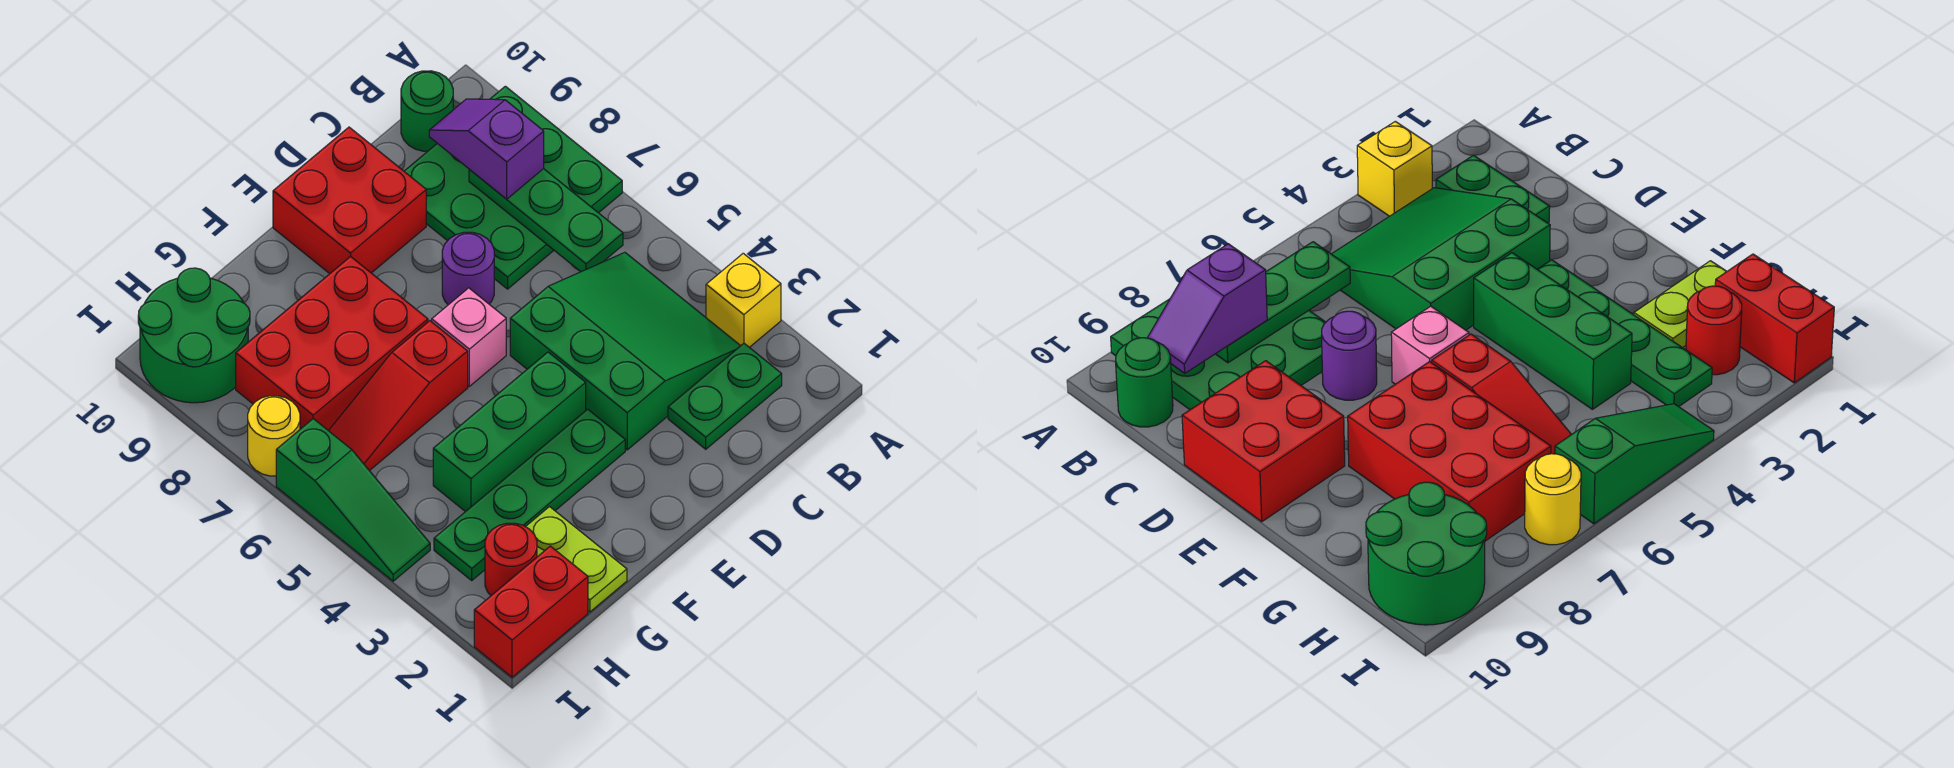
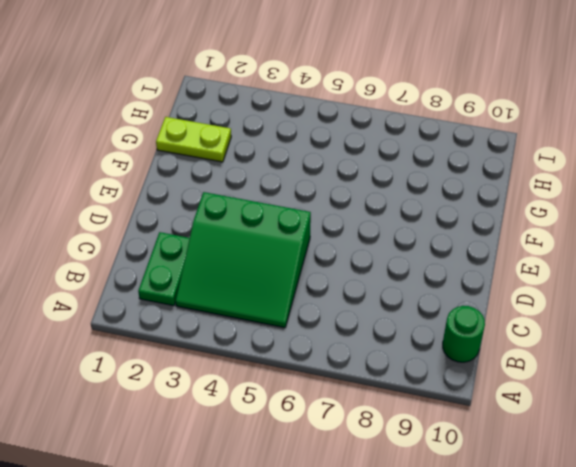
none -> yellow brick A3 level 1
none -> green plate A7:C9 level 1
none -> purple round brick D7 level 1

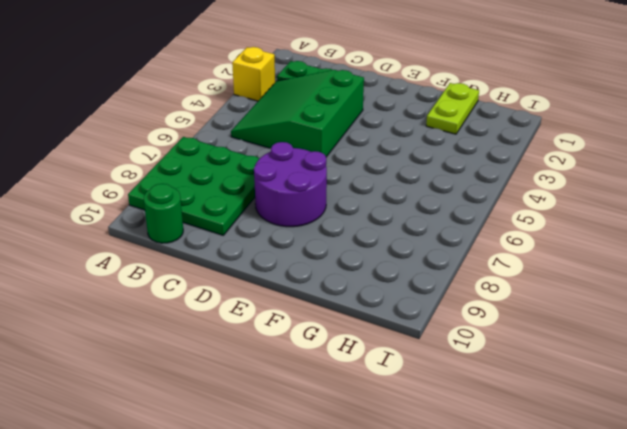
purple round brick D7:E8 level 1 -> purple round brick D7 level 1
none -> red brick D9:E10 level 1
none -> green plate E3:H3 level 1
none -> green brick E4:G4 level 1

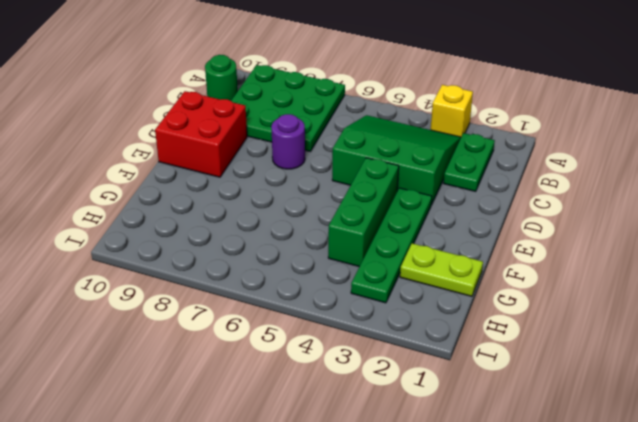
none -> pink brick E6 level 1
none -> red slope F6:H6 level 1 top F
none -> red brick F7:H8 level 1

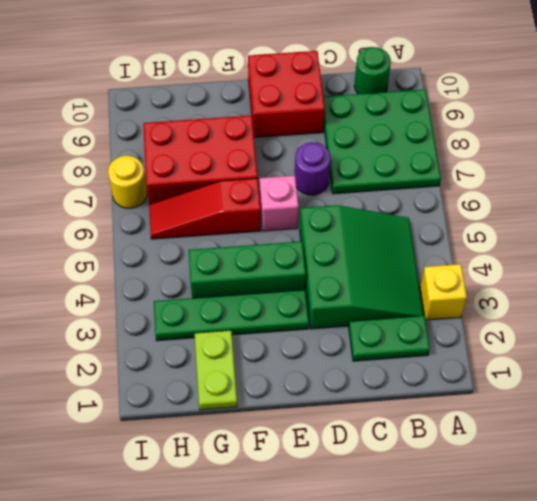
none -> red brick H1:I1 level 1
none -> red round brick H2 level 1
none -> green round brick H9:I10 level 1

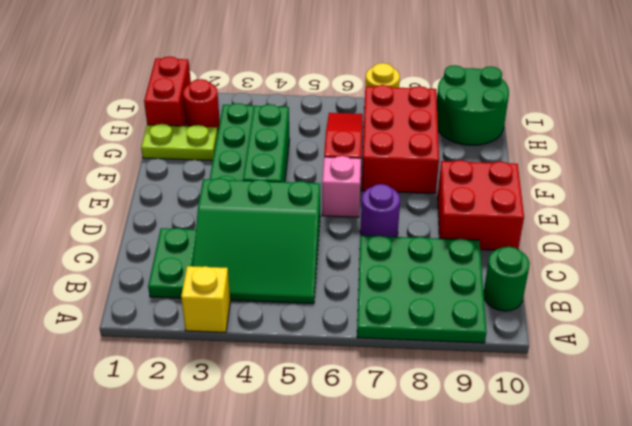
none -> green slope I4:I6 level 1 top 6
none -> green plate B6:B8 level 2
none -> purple slope B8:B9 level 3 top 8

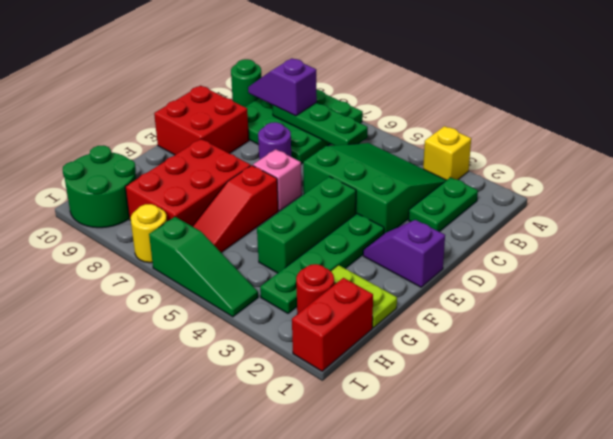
purple slope E1:E2 level 1 top 1 -> none

